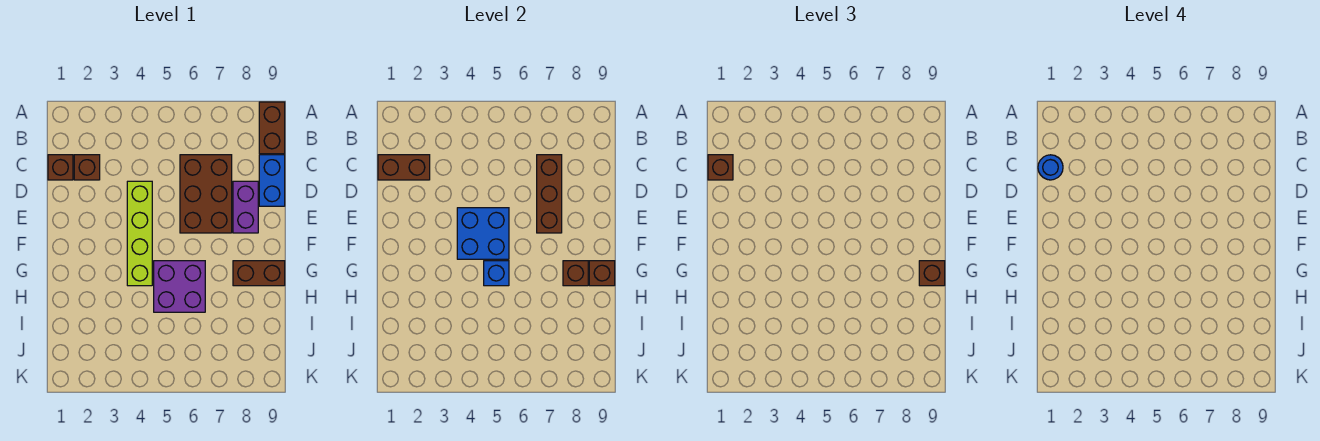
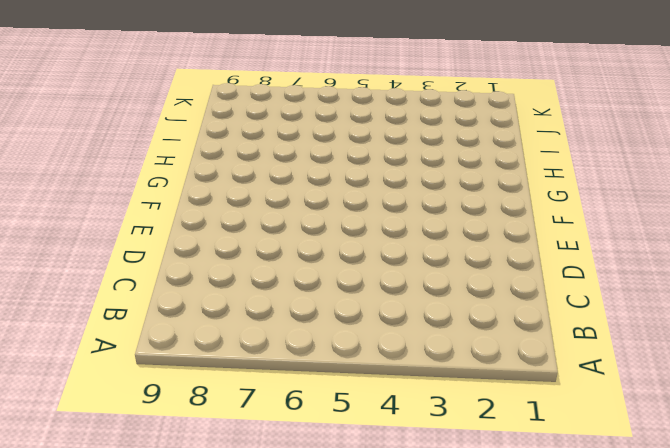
none -> brown brick A9:B9 level 1
none -> brown brick C1 level 1
none -> brown brick C2 level 1

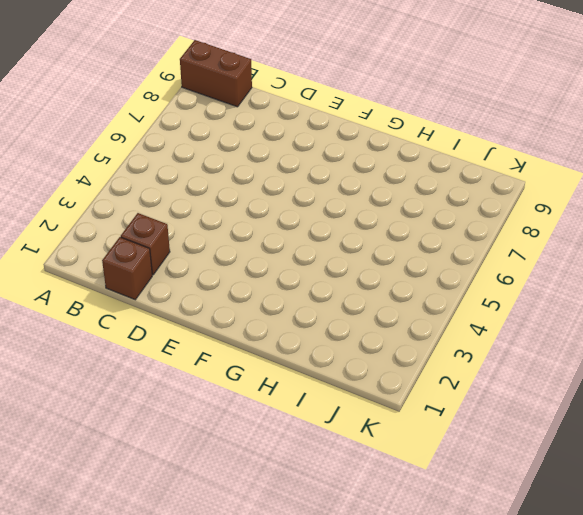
none -> brown brick C6:E7 level 1
none -> blue brick C9:D9 level 1
none -> lime brick D4:G4 level 1

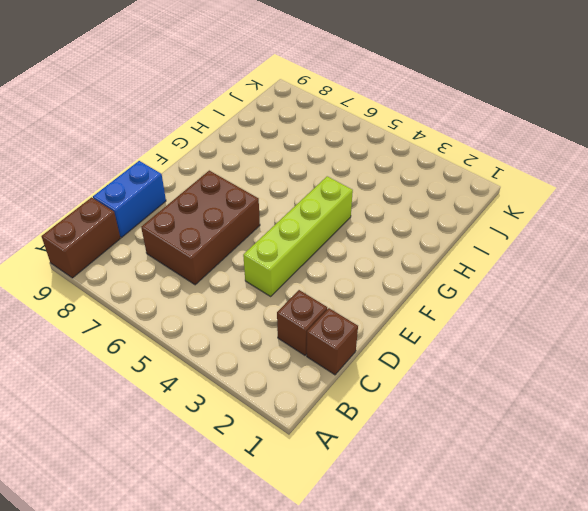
none -> purple brick D8:E8 level 1
none -> purple brick G5:H6 level 1
none -> brown brick G8:G9 level 1

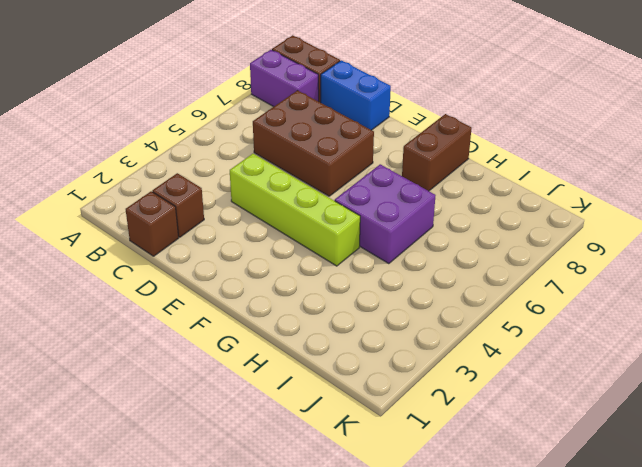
purple brick A8:B8 level 1 -> purple brick D8:E8 level 1
none -> brown brick C1:C2 level 2
none -> brown brick C7:E7 level 2
none -> blue brick E4:F5 level 2

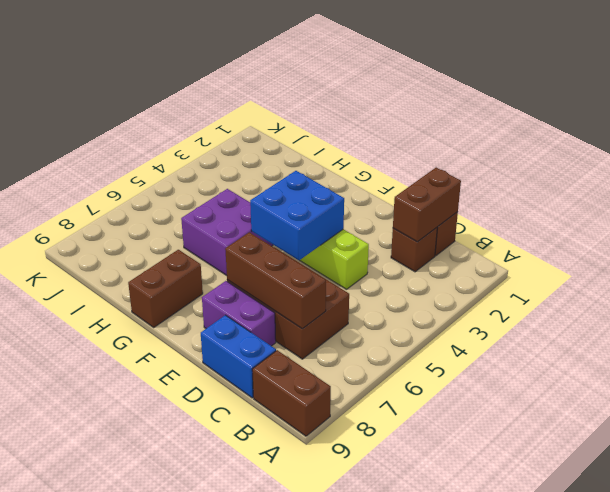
none -> blue brick G5 level 2
none -> brown brick G8 level 2
none -> brown brick G9 level 2

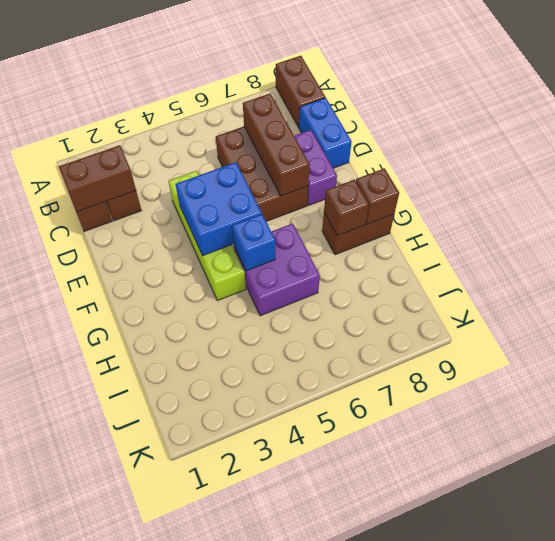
none -> brown brick C1 level 3
none -> brown brick G9 level 3
none -> blue round brick C1 level 4

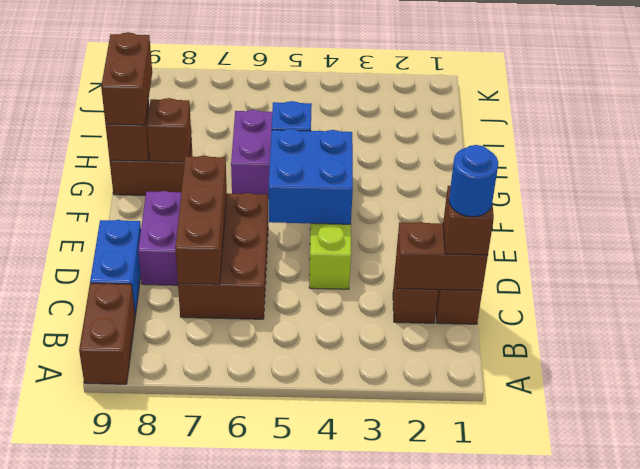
brown brick G9:H9 level 3 -> brown brick G9 level 3

